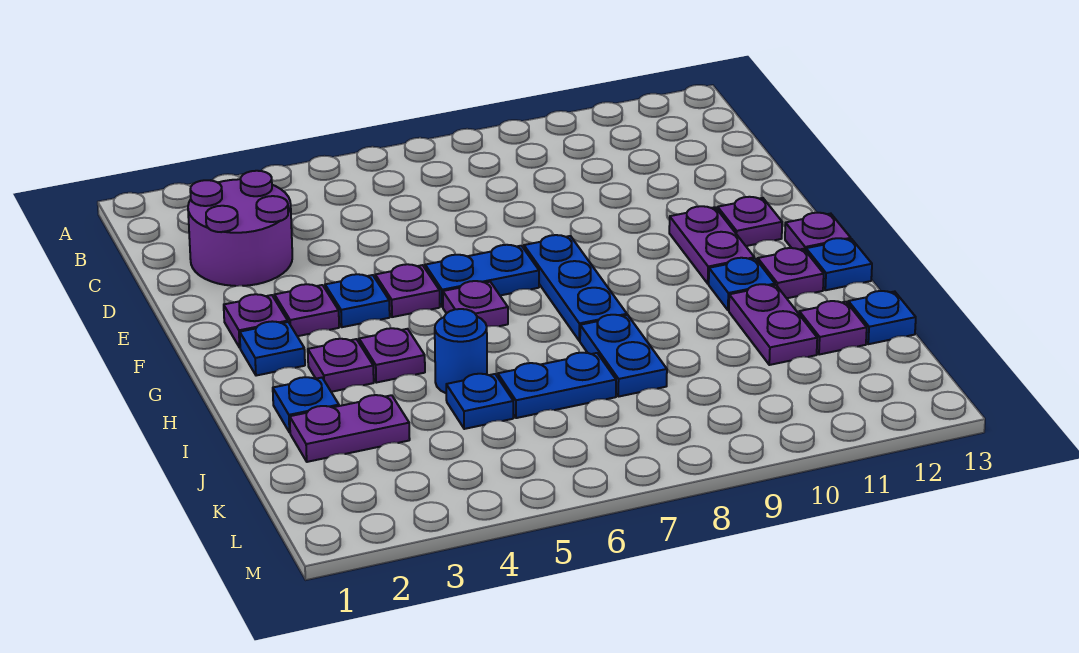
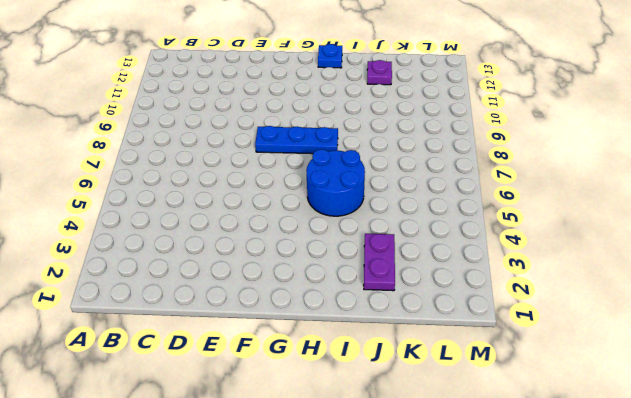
blue round brick H5:I6 level 1 -> blue round brick I5 level 1
none -> purple round brick C2:D3 level 1
none -> purple plate F2 level 1
none -> purple plate F3 level 1

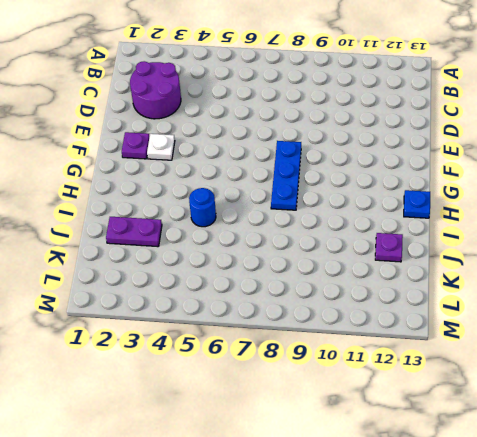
white plate F3 level 1 -> purple plate F3 level 1
none -> blue plate F4 level 1
none -> purple plate F5 level 1
none -> blue plate F6:F7 level 1

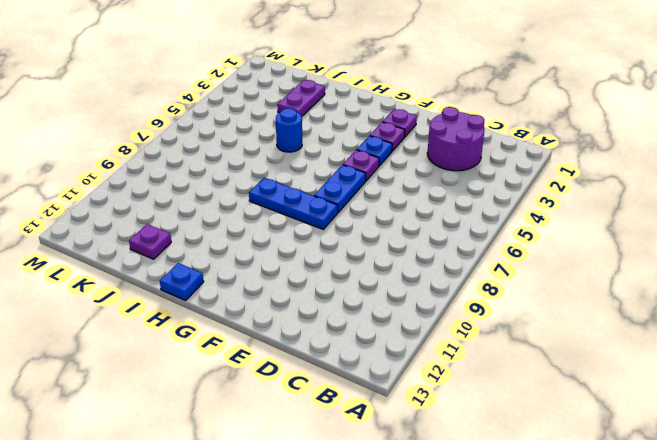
none -> purple plate F11:G11 level 1
none -> purple plate F12 level 1
none -> blue plate G2 level 1

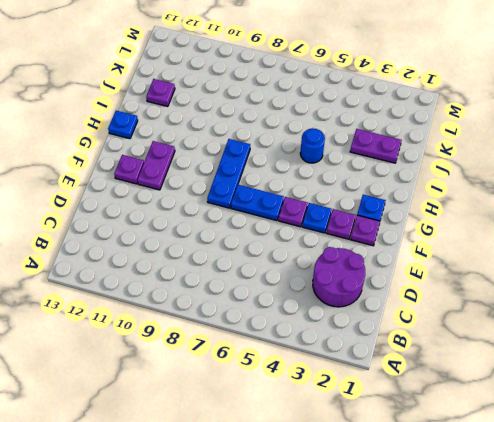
none -> purple plate G6 level 1
none -> purple plate G13 level 1
none -> purple plate H3 level 1

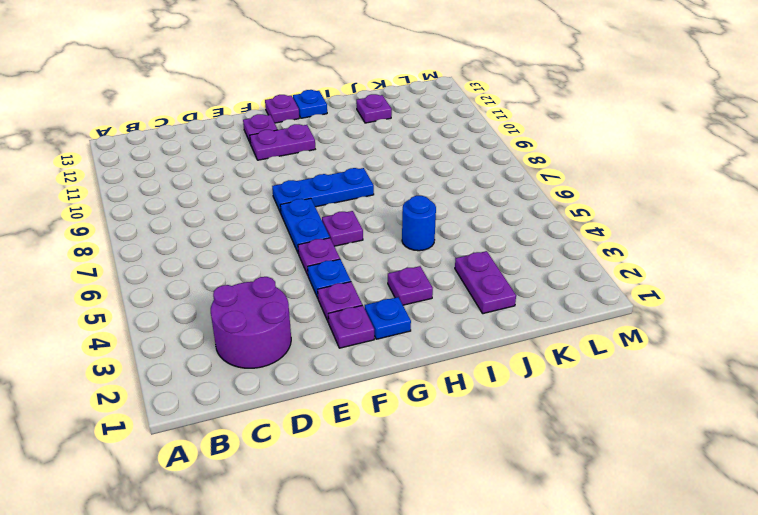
none -> purple plate H4 level 1
none -> blue plate H11 level 1
none -> purple plate H12 level 1

